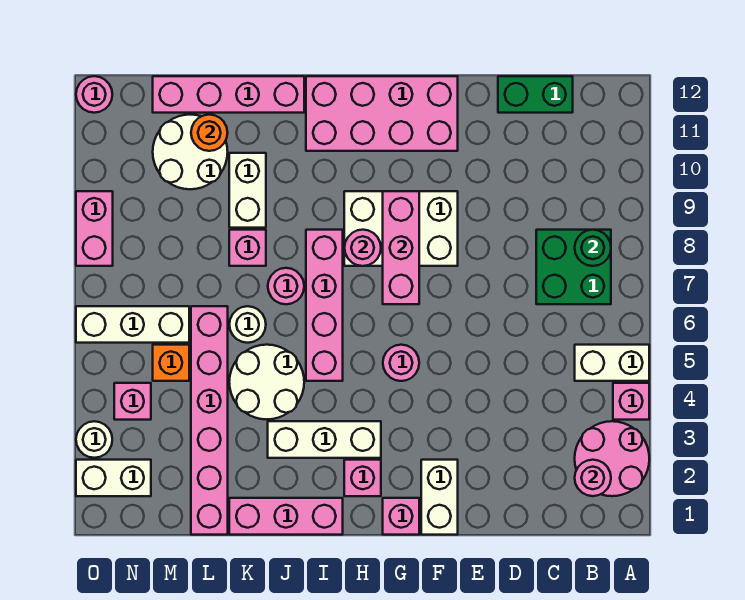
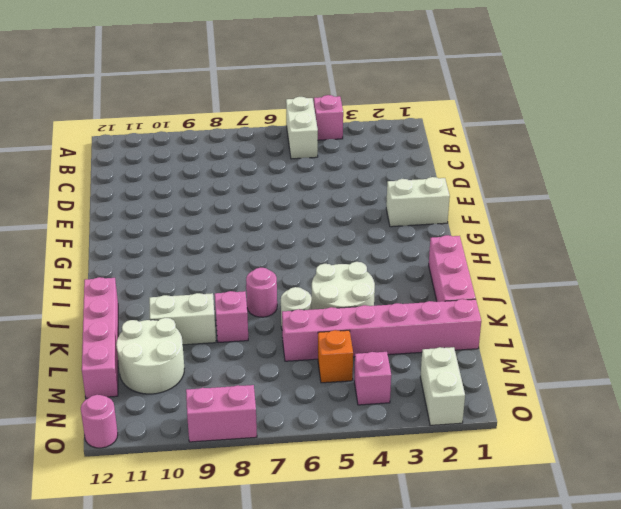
none -> pink round brick A2:B3 level 1
none -> green brick B7:C8 level 1
none -> green brick C12:D12 level 1
none -> white brick F8:H9 level 1

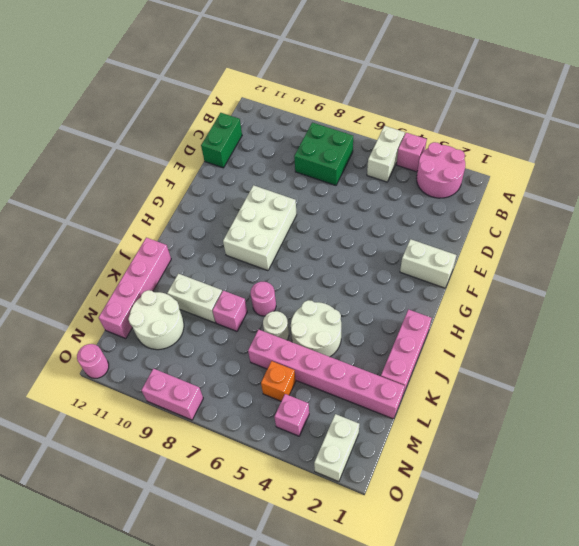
none -> pink brick F11:I12 level 1
none -> pink brick G1 level 1
none -> pink round brick G5 level 1
none -> pink brick H2 level 1

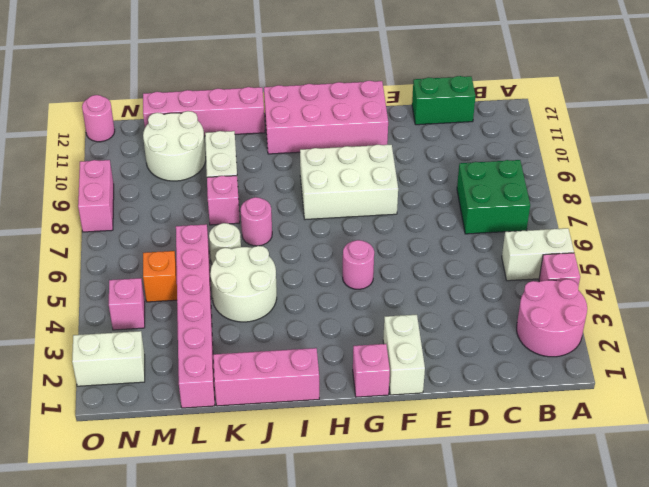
none -> pink brick H2 level 1
none -> white brick H3:J3 level 1
none -> pink brick I5:I8 level 1
none -> white brick M6:O6 level 1

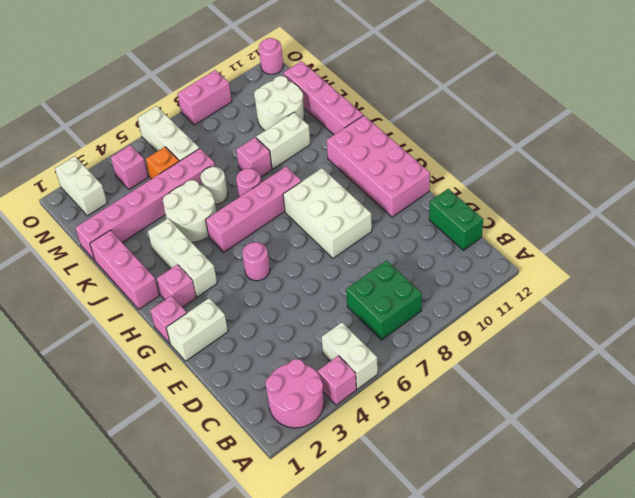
none -> white round brick O3 level 1
none -> pink round brick B2 level 2
none -> green round brick B8 level 2
none -> pink brick G7:G9 level 2

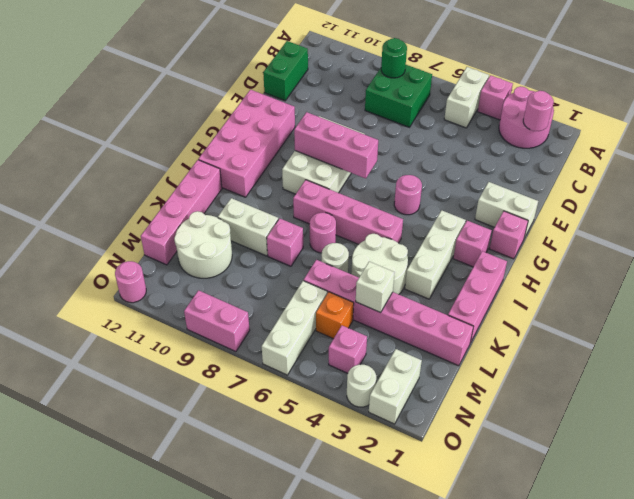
white brick L4 level 2 -> none
none -> pink round brick H8 level 2
none -> orange round brick L11 level 2

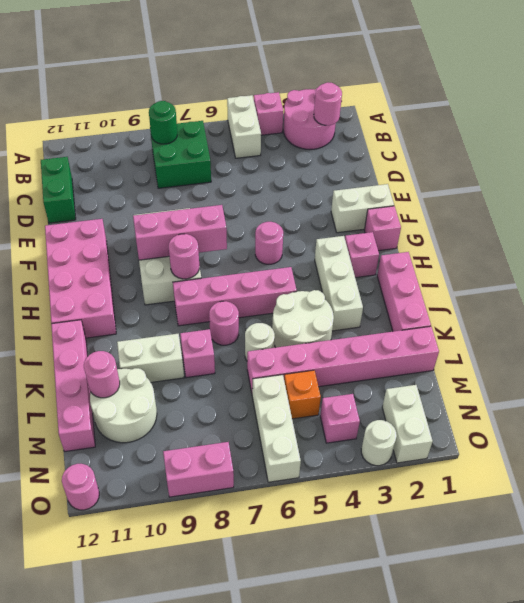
pink round brick L11 level 2 -> orange round brick L11 level 2

